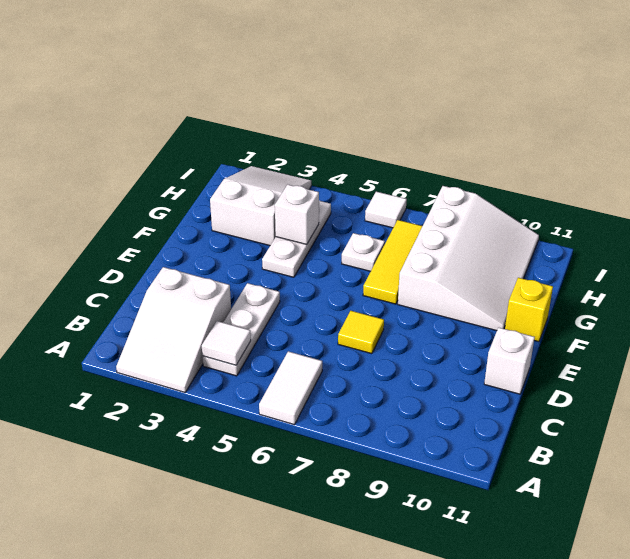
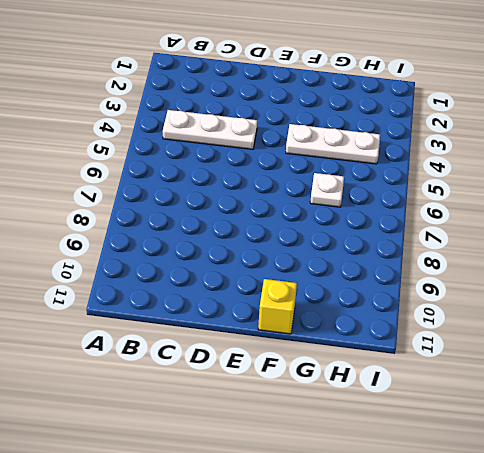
none -> white slope A2:C3 level 1 top C
none -> white tile A6:B6 level 1
none -> yellow tile D7 level 1

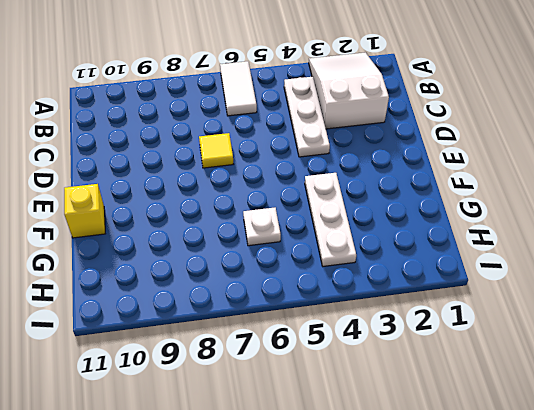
none -> white brick D11 level 1
none -> yellow tile F7:H7 level 1
none -> white slope F8:I10 level 1 top 8

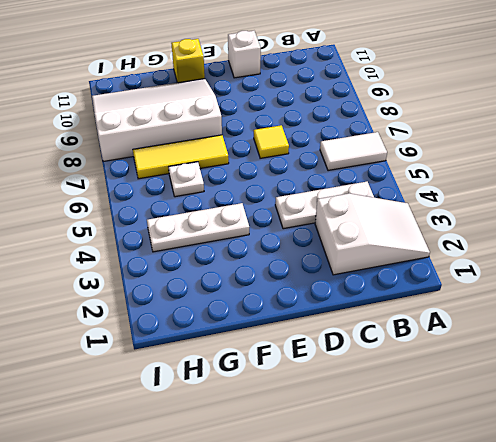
none -> white slope G2:I3 level 1 top G
none -> white tile I6 level 1
none -> white tile B4 level 2

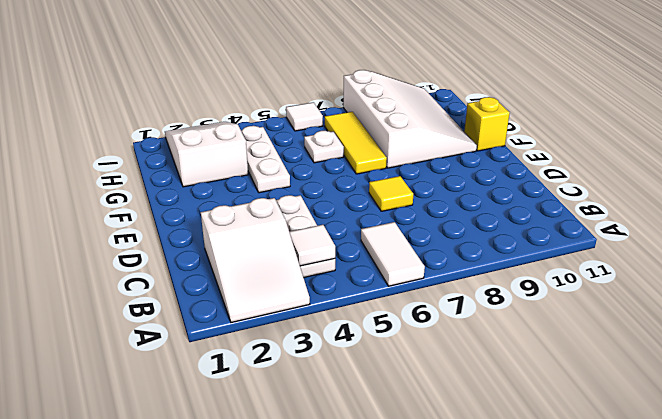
none -> white brick D11 level 1
none -> white brick G4 level 2

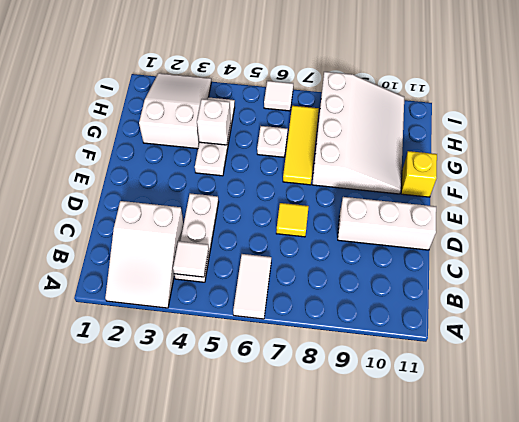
white brick D9:D11 level 1 -> white brick D11 level 1

